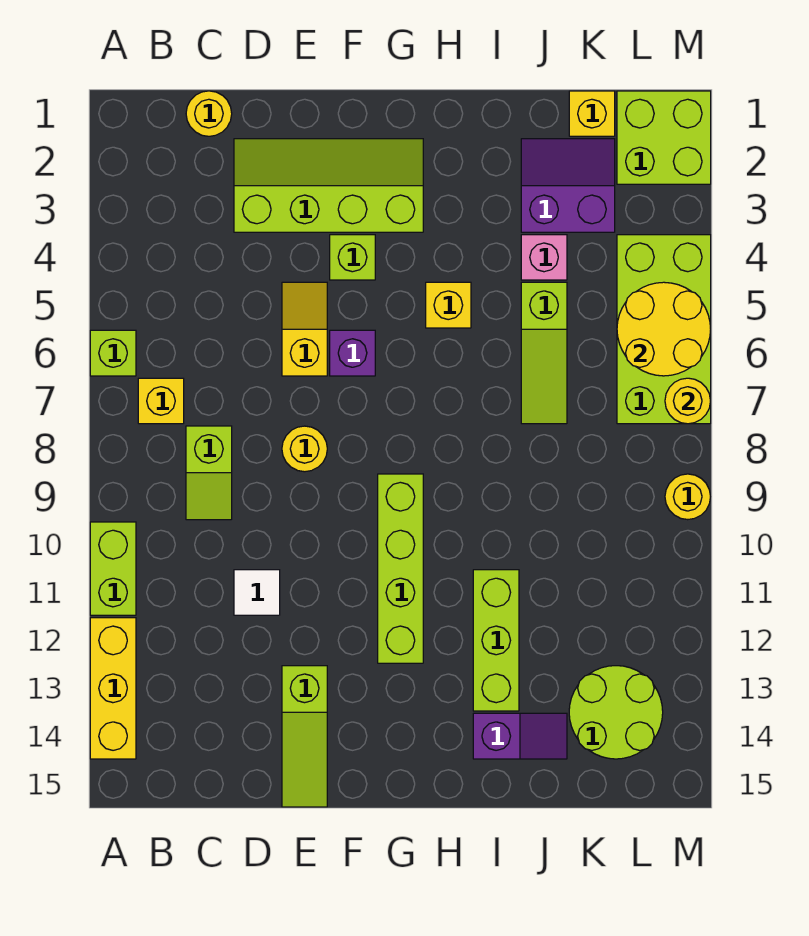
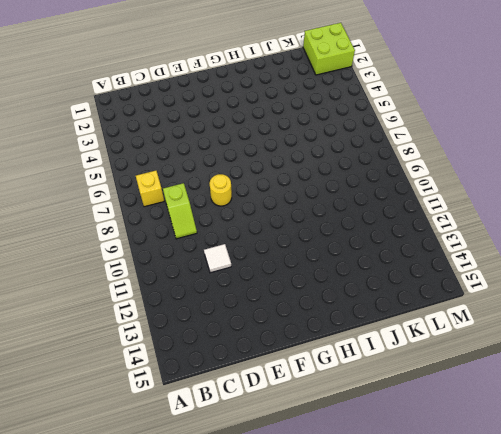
none -> lime brick A6 level 1
none -> lime brick A10:A11 level 1
none -> yellow brick A12:A14 level 1

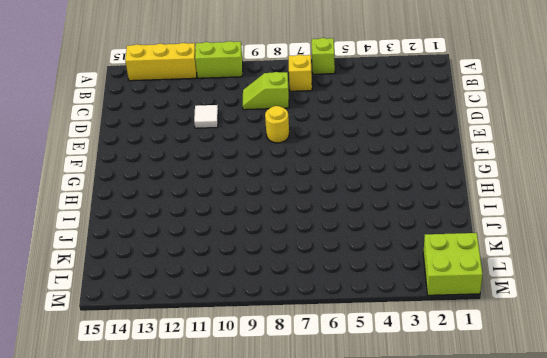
none -> yellow round brick C1 level 1
none -> lime slope D2:G3 level 1 top 3
none -> yellow slope E5:E6 level 1 top 6

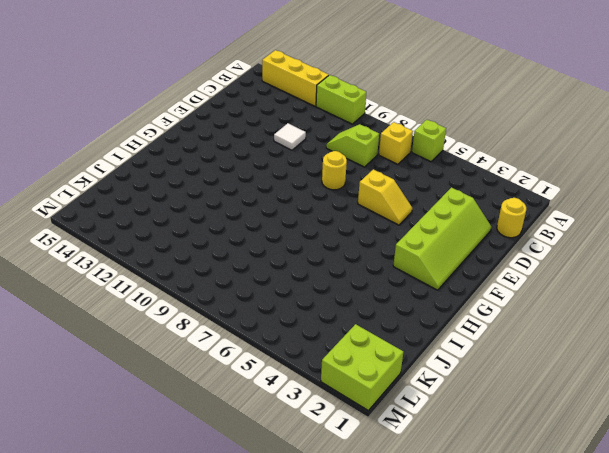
none -> lime slope E13:E15 level 1 top 13
none -> lime brick F4 level 1
none -> purple brick F6 level 1

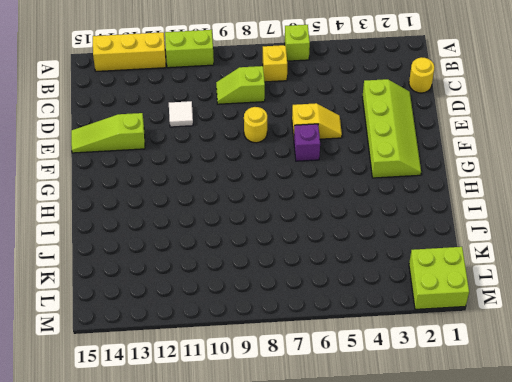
none -> lime brick F4 level 1
none -> lime brick G9:G12 level 1
none -> yellow brick H5 level 1

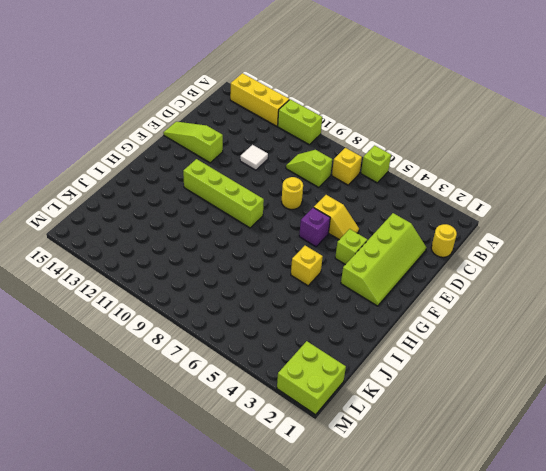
none -> lime brick I11:I13 level 1
none -> purple slope I14:J14 level 1 top I
none -> purple slope J2:K3 level 1 top 3

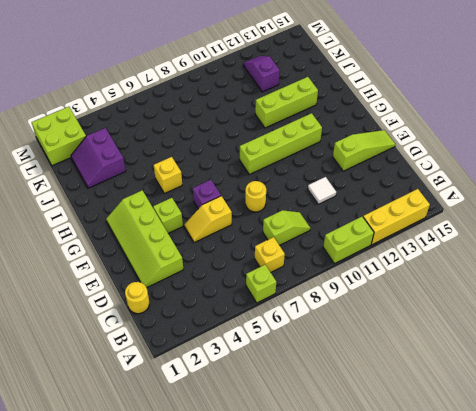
purple slope K12:L12 level 1 top K -> purple slope I14:J14 level 1 top I
none -> pink brick J4 level 1
none -> lime slope J5:J7 level 1 top 5
none -> yellow brick K1 level 1

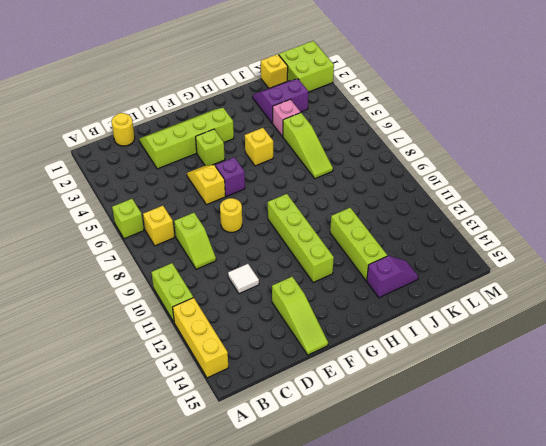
none -> lime round brick K13:L14 level 1
none -> lime brick L4:M7 level 1
none -> yellow round brick M9 level 1

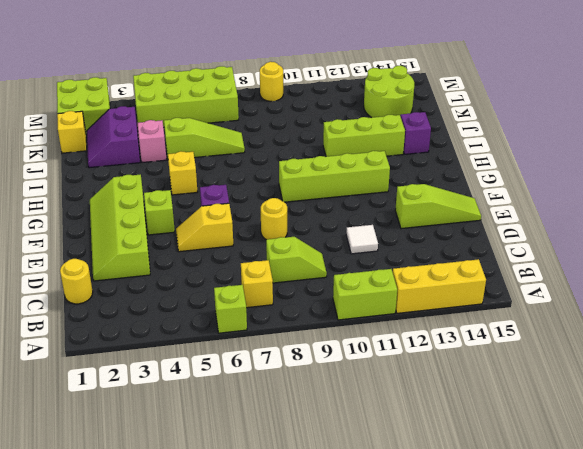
none -> yellow round brick L5:M6 level 2
none -> yellow round brick M7 level 2

